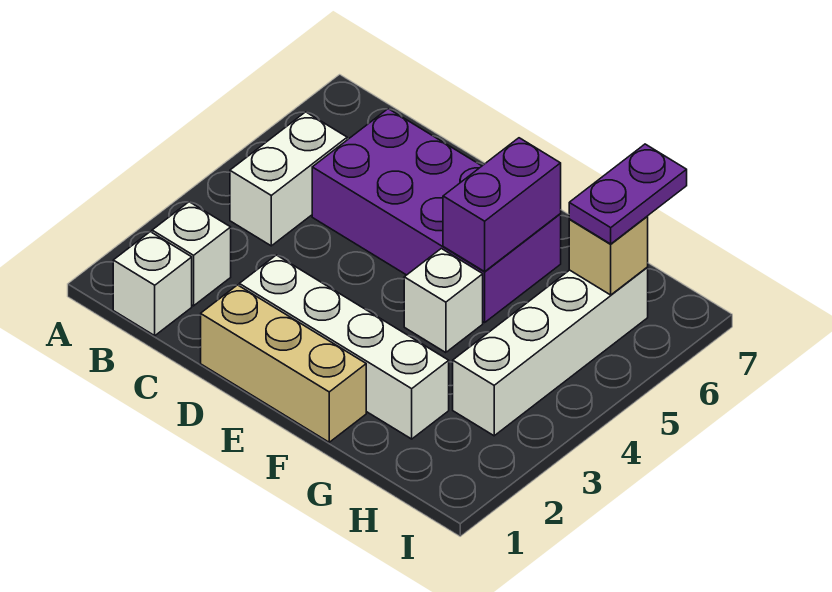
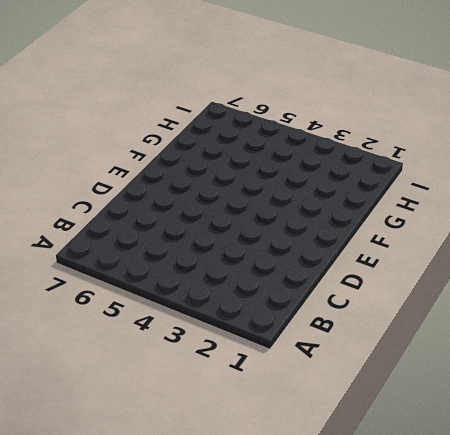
none -> white brick B1 level 1
none -> white brick B2 level 1

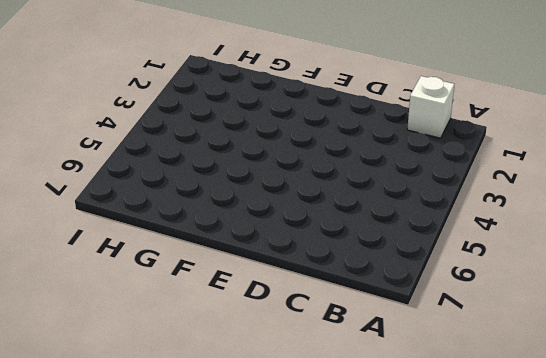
none -> white brick B2 level 1
none -> white brick B4:B5 level 1

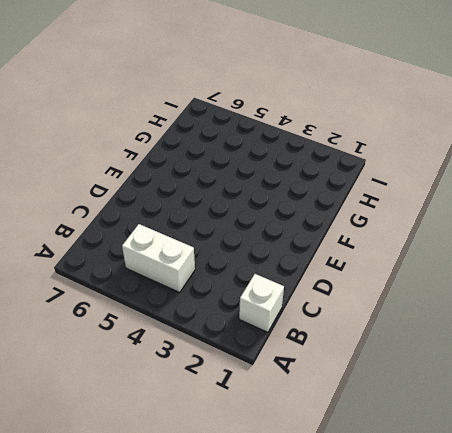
none -> white brick B2 level 1
none -> purple brick C5:F6 level 1

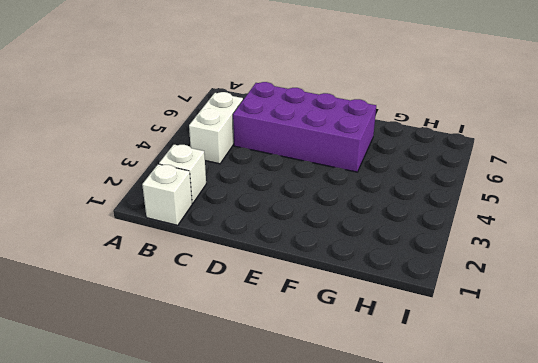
none -> tan brick D1:F1 level 1
none -> white brick D2:G2 level 1

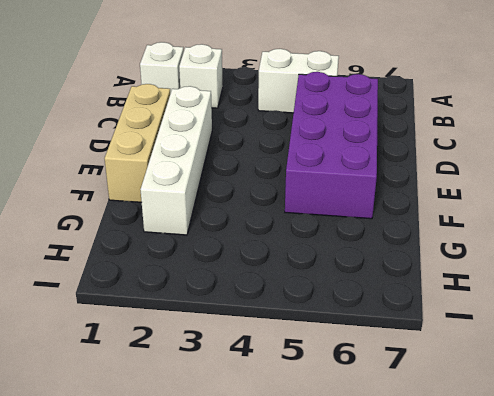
none -> white brick F4 level 1
none -> white brick H3:H6 level 1

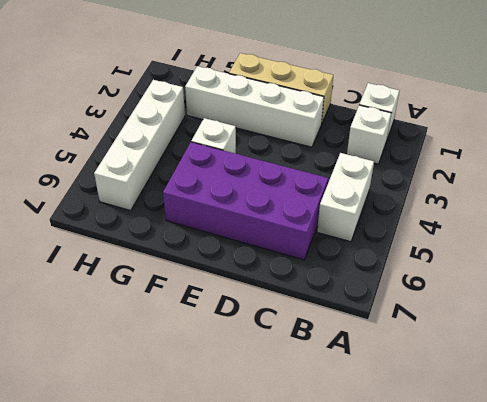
none -> purple brick F5:F6 level 2
none -> tan brick H6 level 2

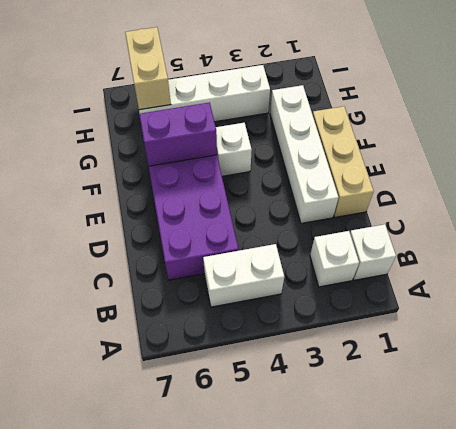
tan brick H6:I6 level 2 -> tan brick H6 level 2
none -> purple plate H6:H7 level 3

